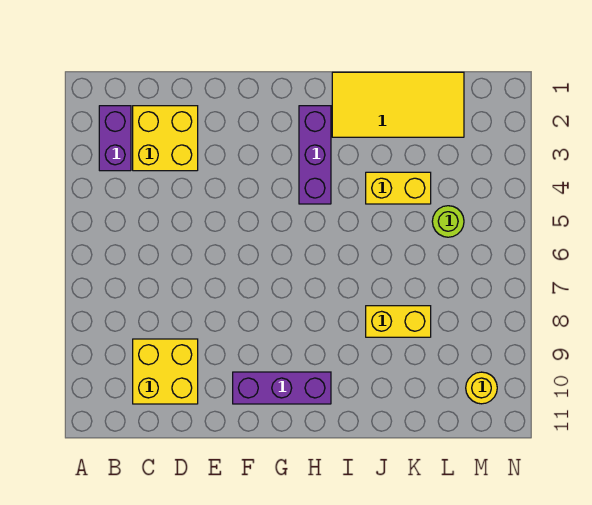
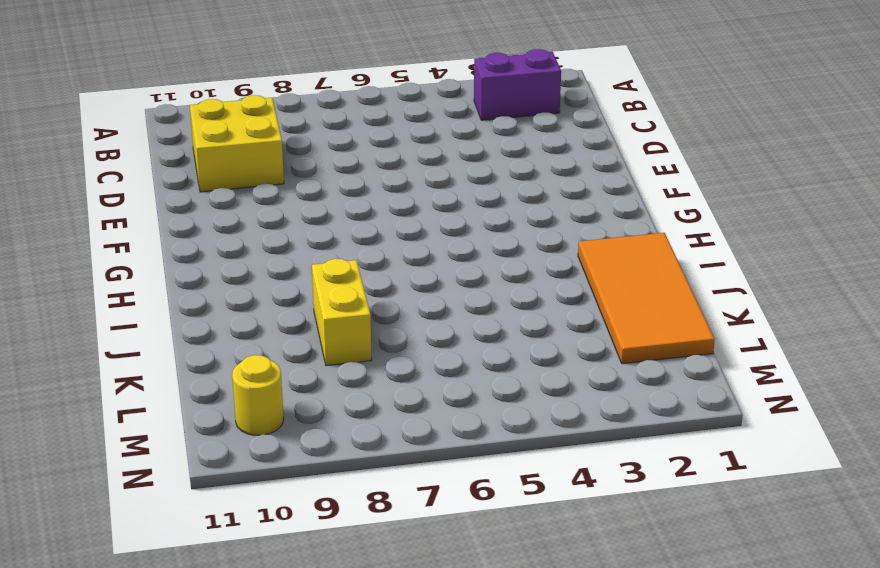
orange tile I1:L2 level 1 -> yellow tile I1:L2 level 1
none -> yellow brick C2:D3 level 1
none -> purple brick F10:H10 level 1

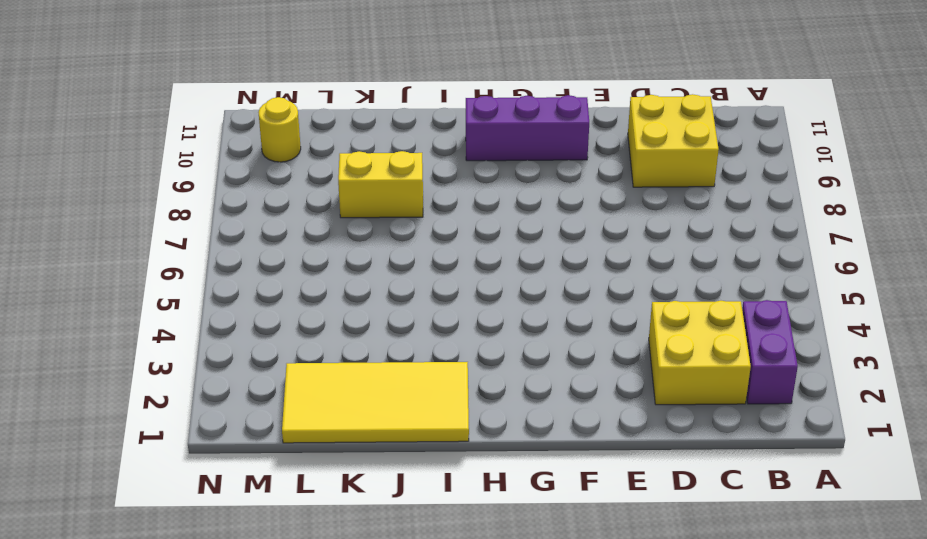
none -> purple brick H2:H4 level 1
none -> yellow brick J4:K4 level 1

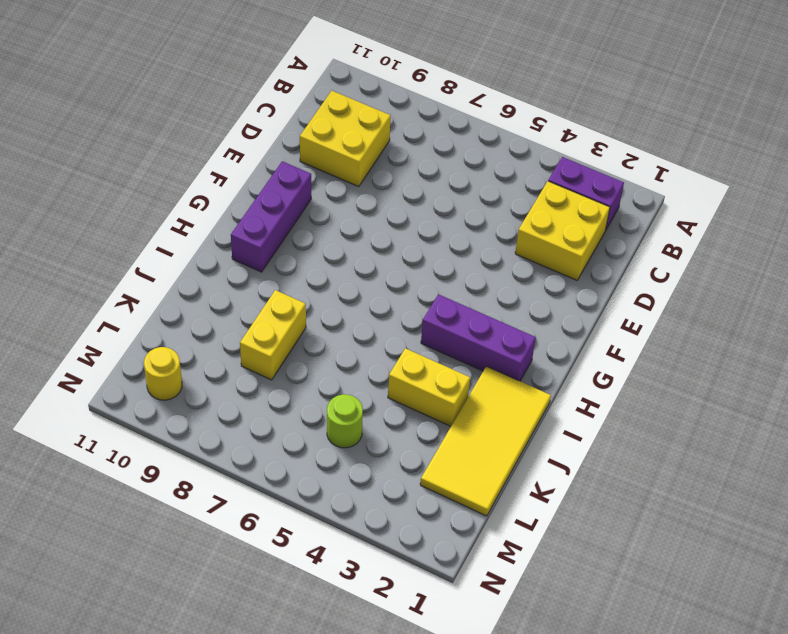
yellow brick J3:J4 level 1 -> yellow brick J4:K4 level 1

